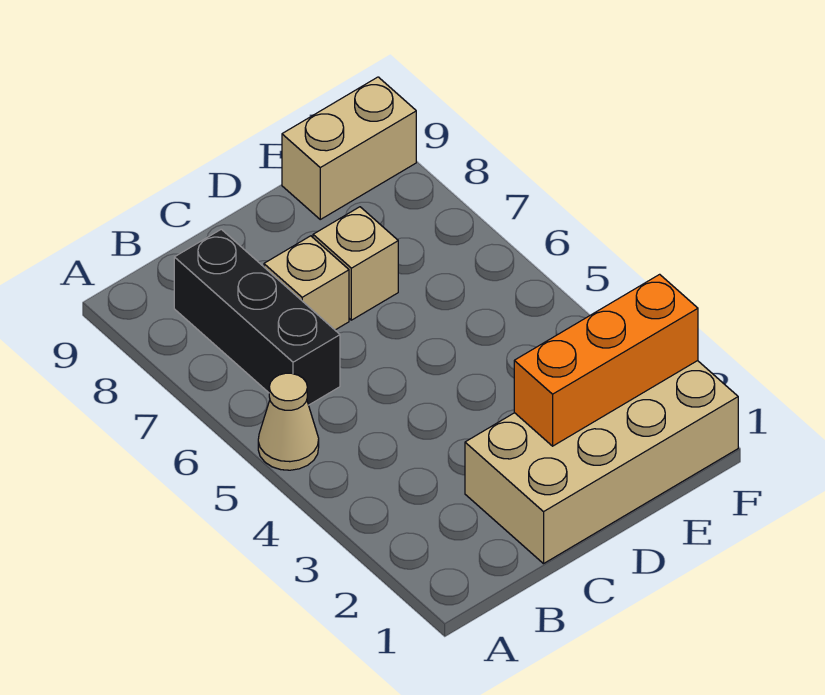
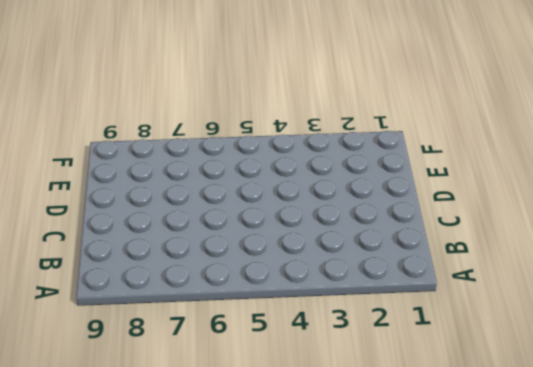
none -> tan cone A5 level 1
none -> black brick B6:B8 level 1

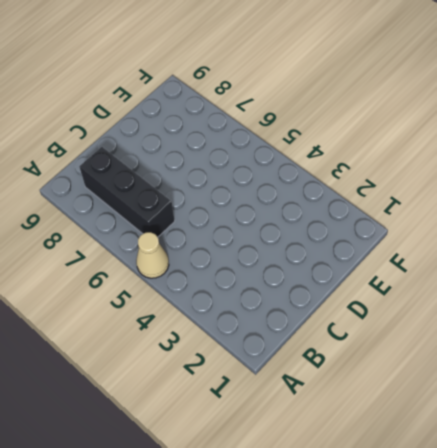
none -> tan brick C1:F2 level 1
none -> tan brick C7 level 1

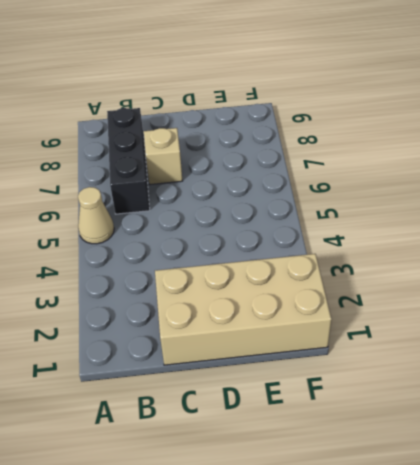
none -> tan brick D7 level 1
none -> tan brick E9:F9 level 1

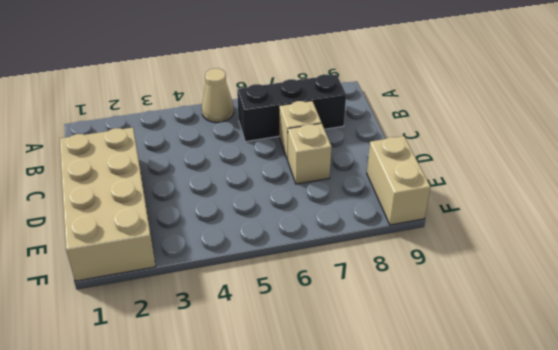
none -> orange brick D2:F2 level 2

